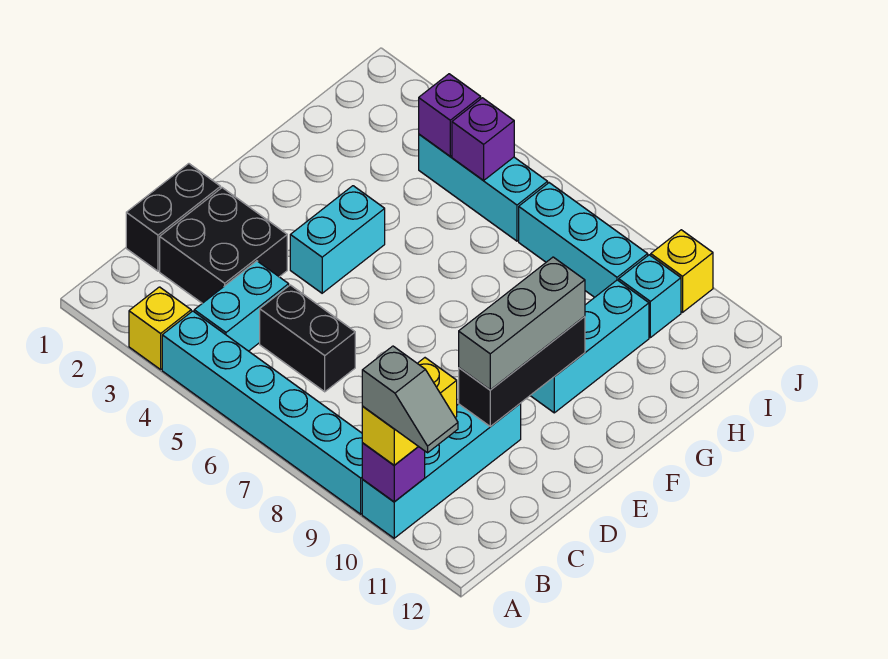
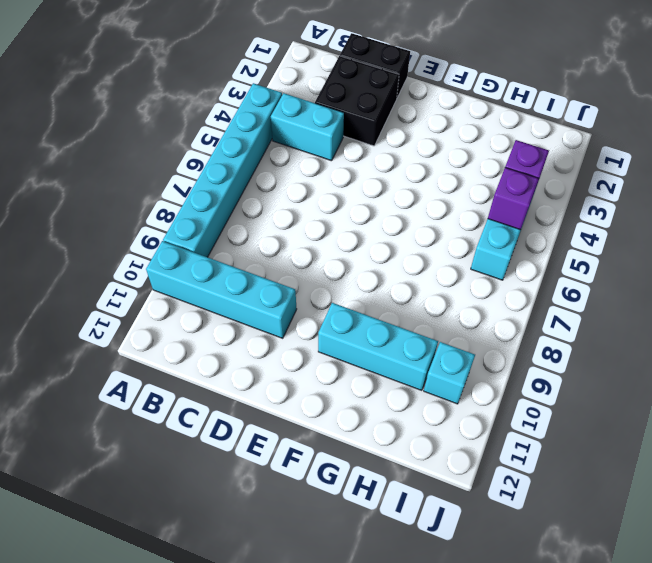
none -> yellow brick A3 level 1
none -> black brick C5:C6 level 1
none -> cyan brick E4:F4 level 1

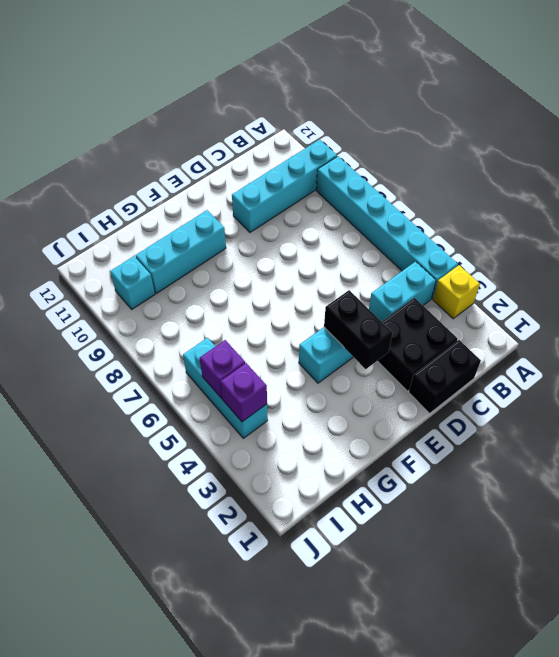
black brick E3:E4 level 2 -> black brick C5:C6 level 1
none -> cyan brick I7:I9 level 1
none -> yellow brick J10 level 1
none -> purple brick A10 level 2

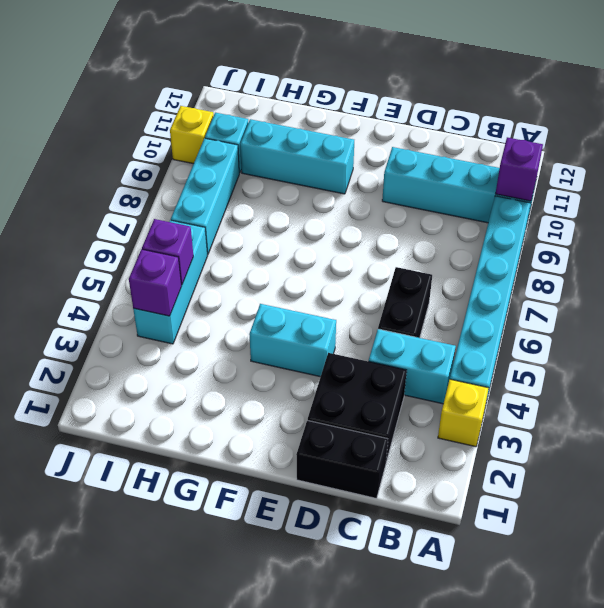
none -> black brick D10:F10 level 2
none -> yellow brick A10:B10 level 3
none -> grey brick D10:F10 level 3

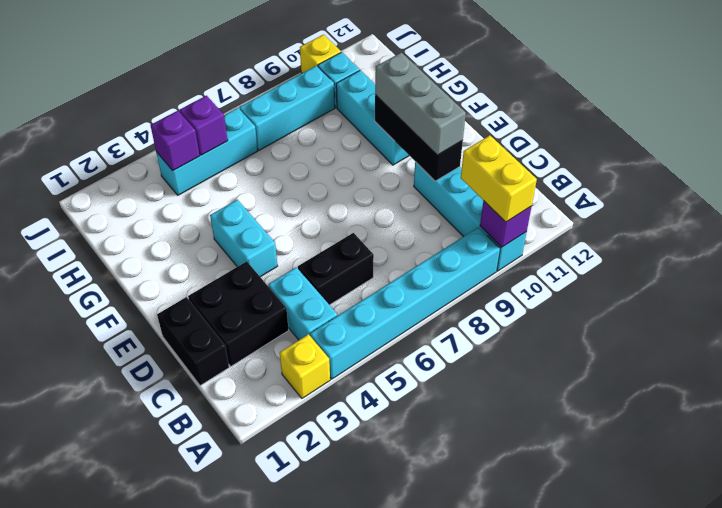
none -> grey slope A10:A11 level 4 top 10

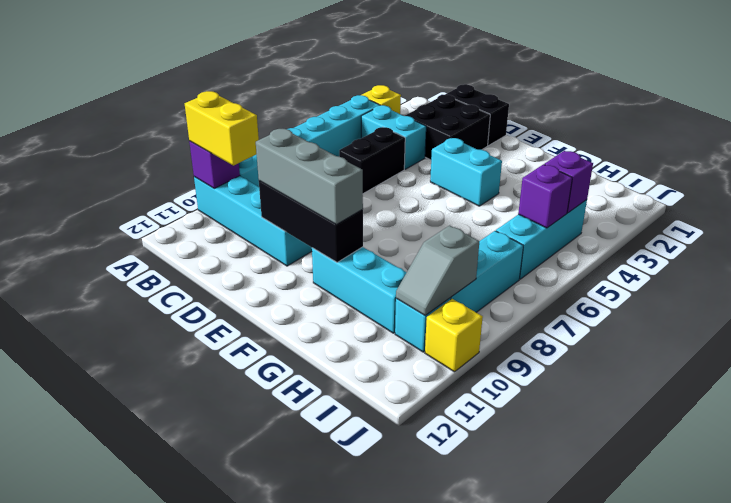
grey slope I9:I10 level 2 top 9 -> grey slope A10:A11 level 4 top 10

